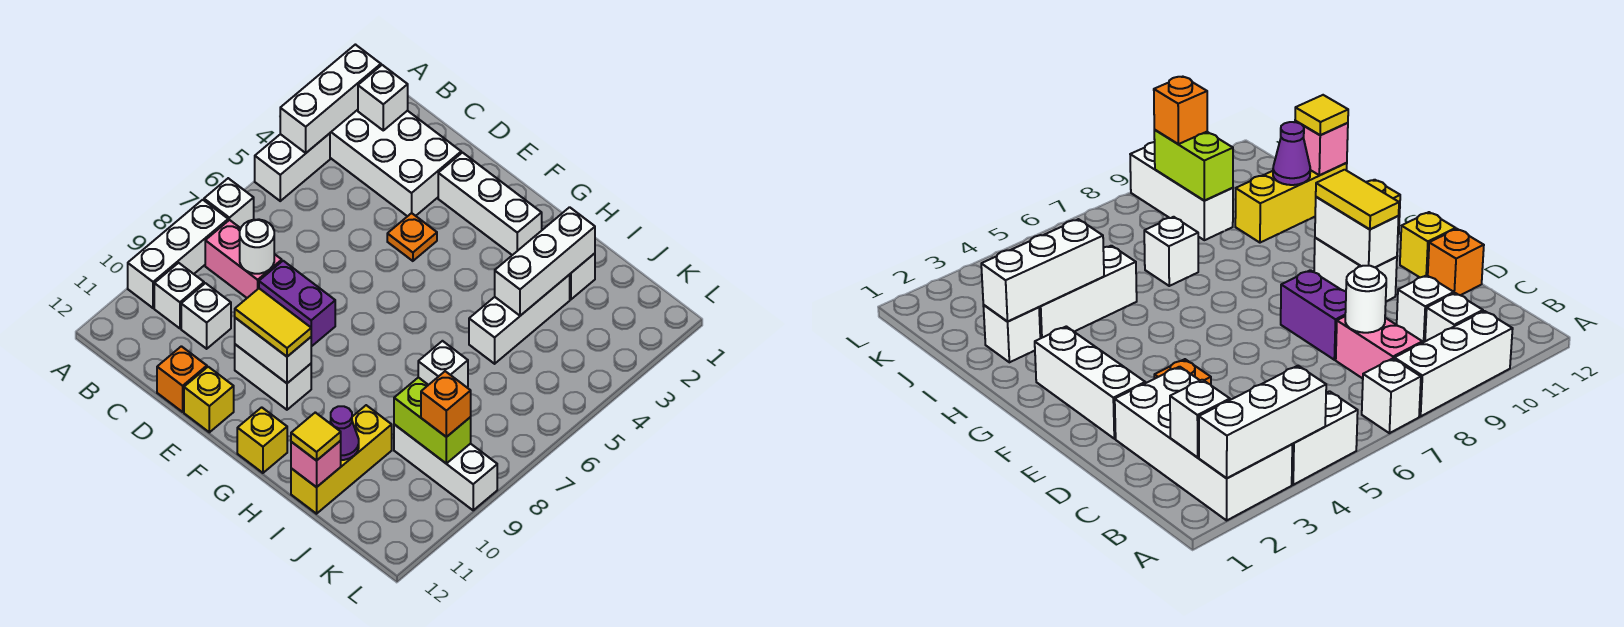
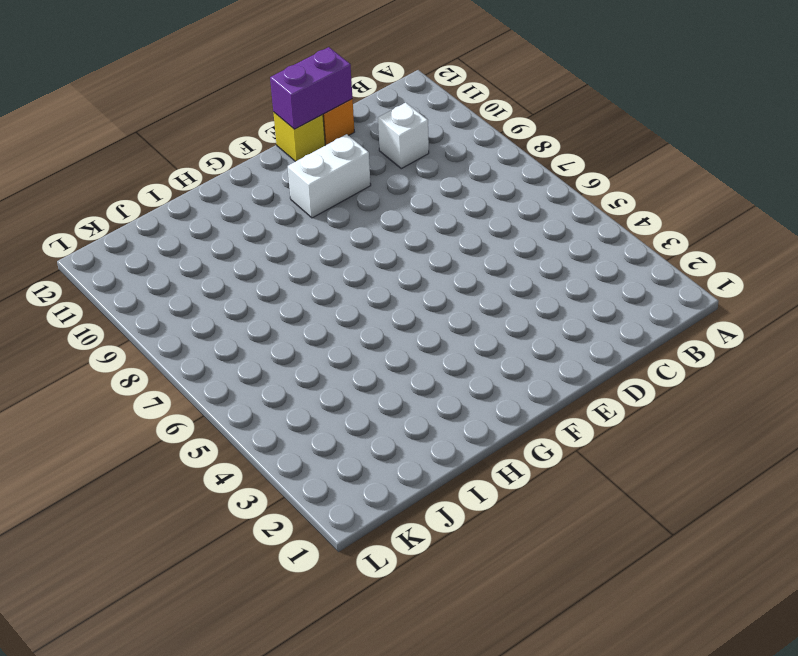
purple brick D12:E12 level 2 -> purple brick D8:E8 level 1
none -> white brick A2:D3 level 1
none -> white brick A4:A5 level 1
none -> white brick A7 level 1
none -> white brick A8:A10 level 1

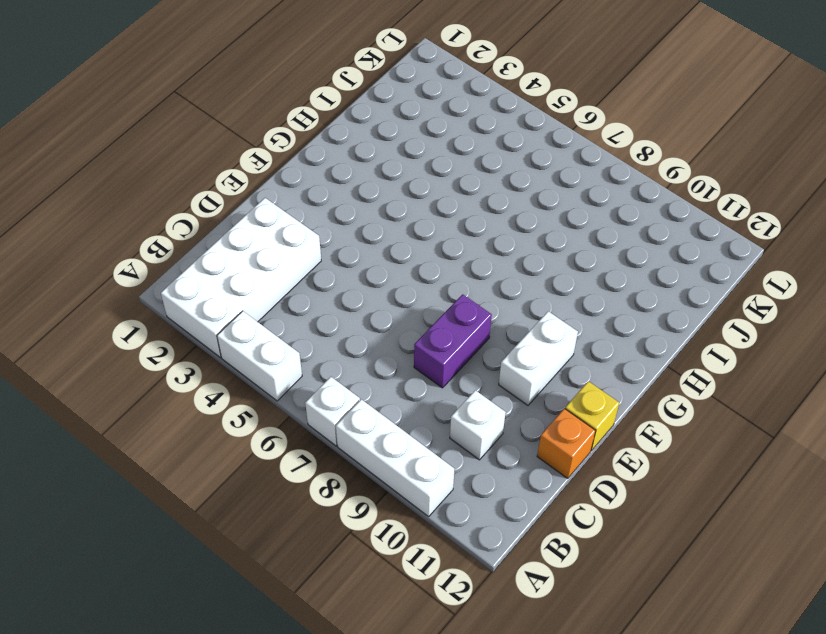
none -> pink brick B8:C8 level 1
none -> white brick B10 level 1
none -> white brick E2:G2 level 1
none -> orange plate E4 level 1

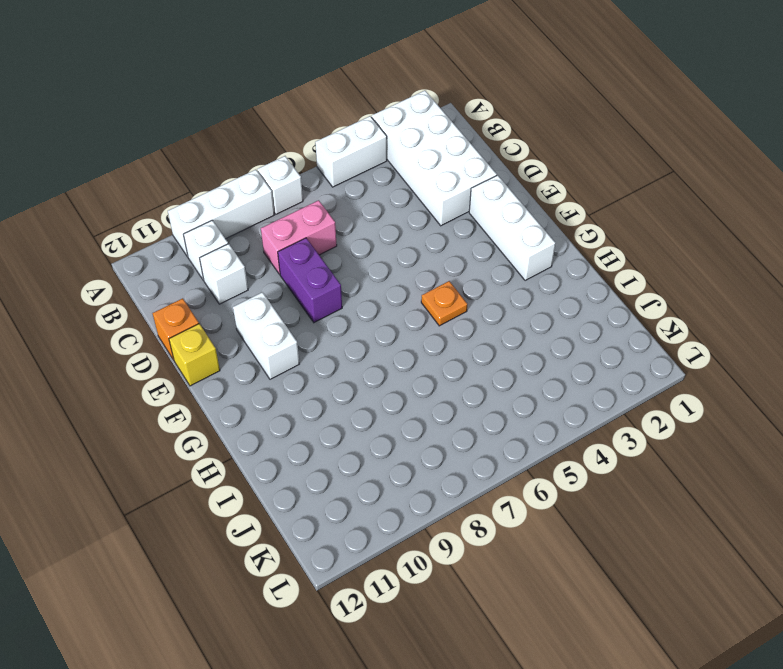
pink brick C7:C8 level 1 -> pink brick B8:C8 level 1
orange plate G5 level 1 -> orange plate E4 level 1
none -> yellow brick G12 level 1
none -> white brick I2 level 1
none -> white brick I3:I5 level 1
none -> white brick I7 level 1

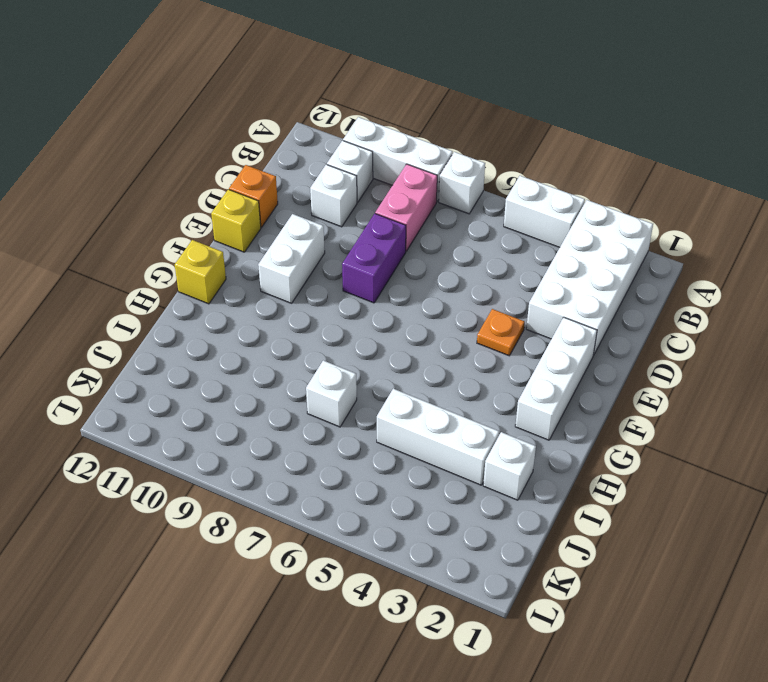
none -> yellow brick I10:I12 level 1
none -> white brick J9:L9 level 1
none -> white brick A2:A4 level 2
none -> white brick B2 level 2

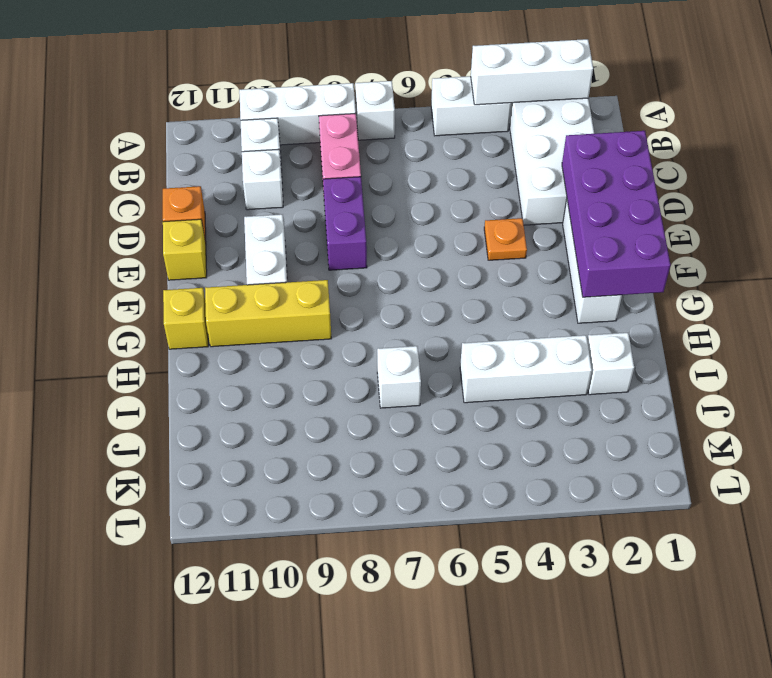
purple brick D1:G2 level 2 -> none
yellow brick G9:G11 level 1 -> yellow brick I10:I12 level 1
none -> white brick J9:L9 level 1
none -> white brick B2 level 2
none -> white round brick C8 level 2
none -> white brick E10:F10 level 2

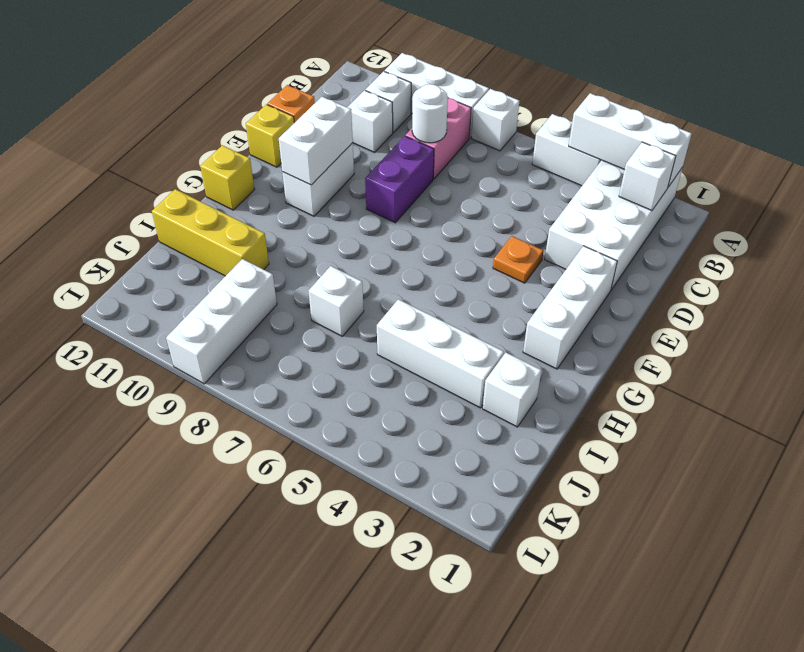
none -> white brick I2:I4 level 2
none -> purple cone I11 level 2
none -> pink brick I12 level 2
none -> lime brick J9:K9 level 2

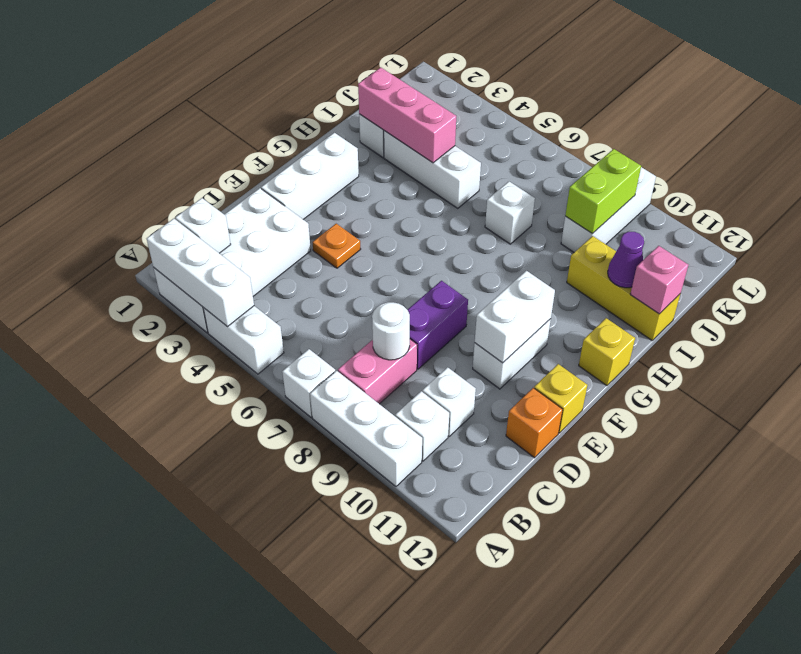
pink brick I2:I4 level 2 -> white brick I2:I4 level 2
none -> yellow tile E10:F10 level 3
none -> yellow tile I12 level 3
none -> orange brick K9 level 3

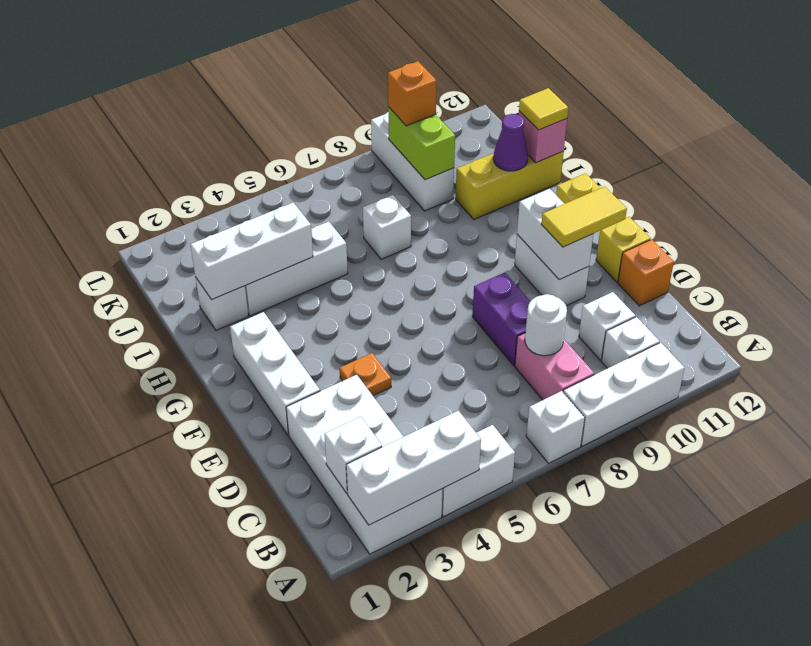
yellow tile E10:E11 level 3 -> yellow tile E10:F10 level 3

